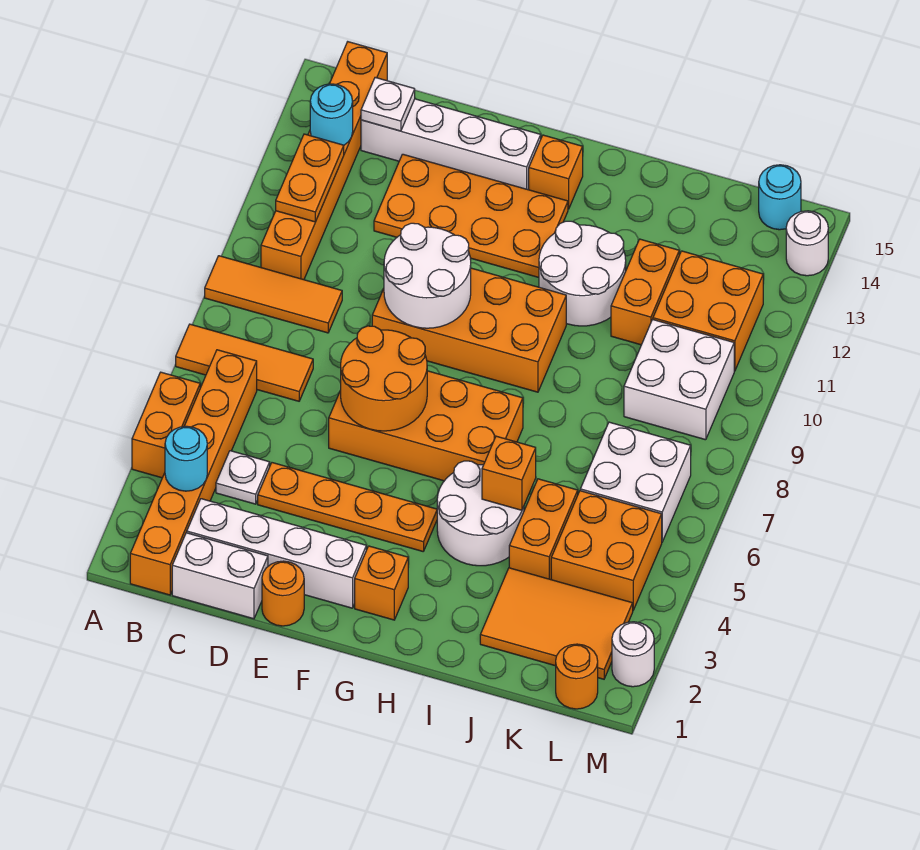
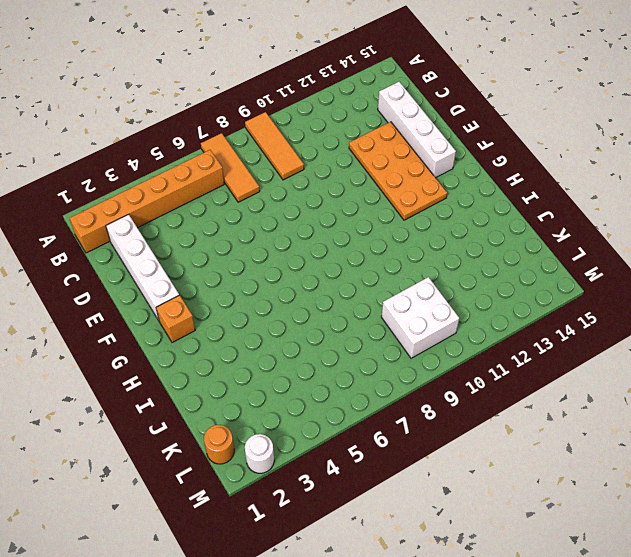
none -> orange brick A4:A5 level 1
none -> orange brick B10:B15 level 1
none -> white brick C1:D1 level 1
none -> white plate C4 level 1

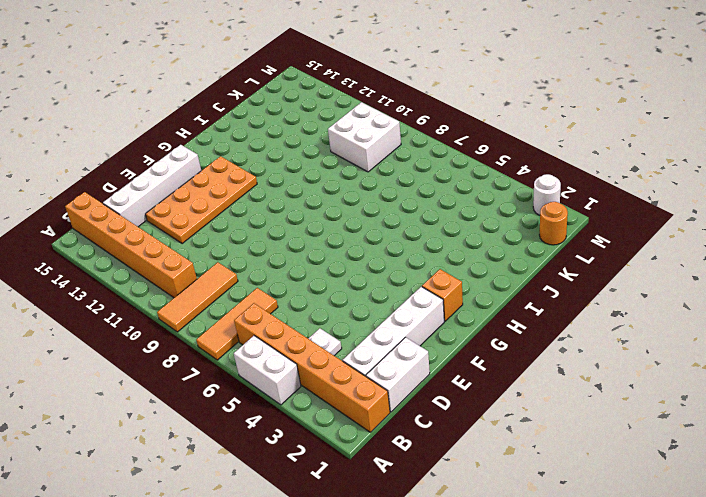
white brick A4:A5 level 1 -> orange brick A4:A5 level 1
none -> orange plate D4:G4 level 1
none -> orange round brick E1 level 1
none -> orange brick E6:H7 level 1
none -> orange brick E9:H10 level 1

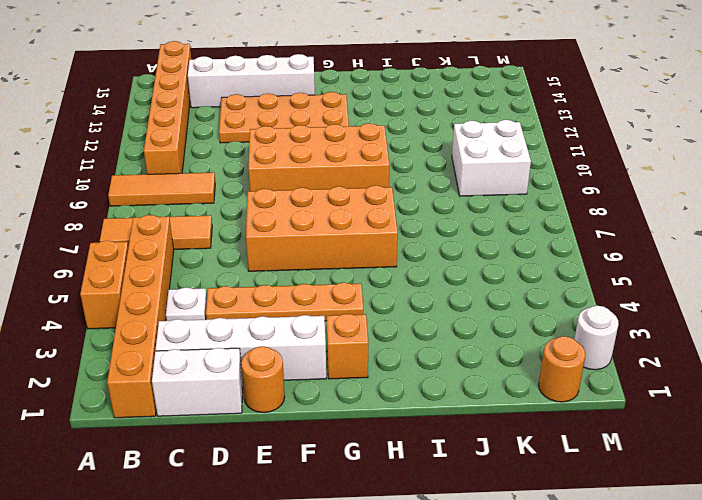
none -> orange brick G14 level 1
none -> white round brick H4:I5 level 1
none -> white round brick H11:I12 level 1
none -> orange tile J2:L3 level 1

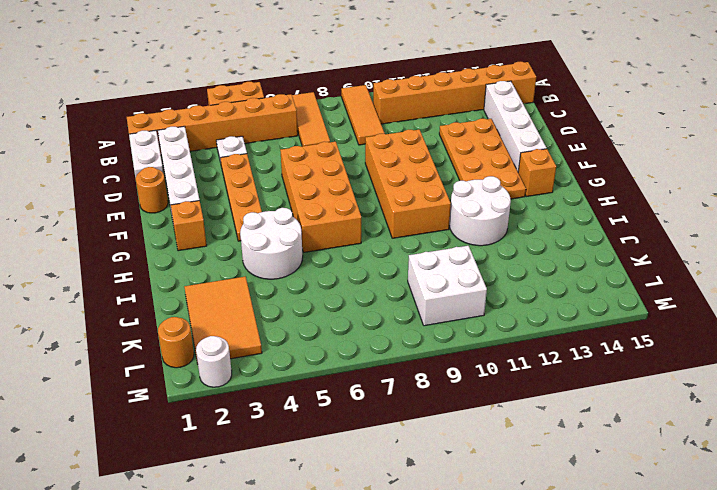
none -> orange brick J4:J5 level 1
none -> orange brick J11:J12 level 1
none -> orange brick K4:L5 level 1
none -> white brick K6:L7 level 1

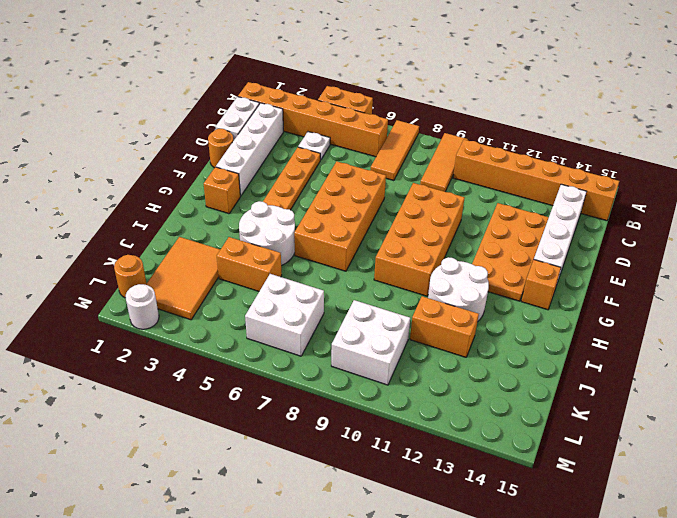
none -> orange brick K4:L5 level 1
none -> orange brick K11:L12 level 1
none -> cyan round brick L15 level 1
none -> white round brick M14 level 1

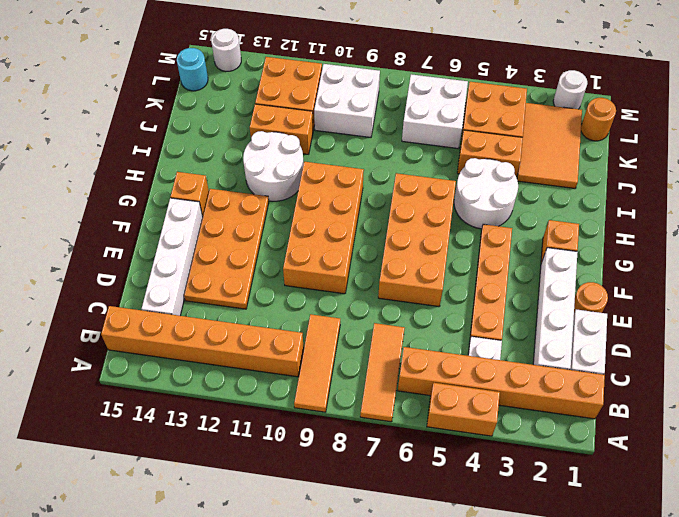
none -> cyan round brick B3 level 2
none -> orange plate B11:B12 level 2
none -> cyan round brick B13 level 2
none -> white plate C14 level 2

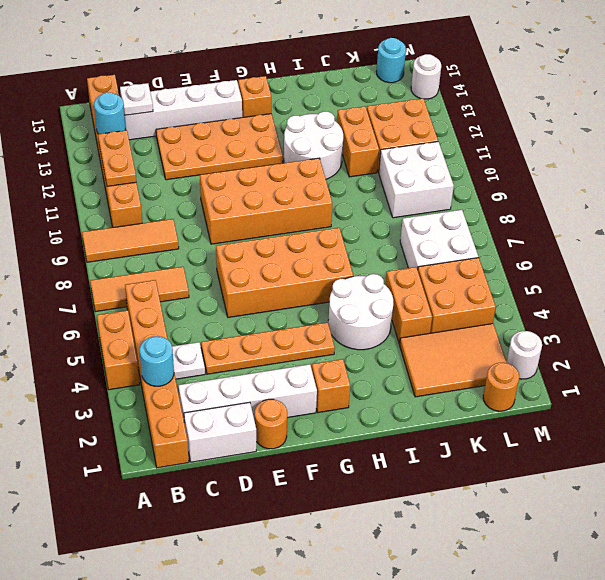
none -> orange round brick E6:F7 level 2
none -> white round brick E9:F10 level 2
none -> orange brick I5 level 2

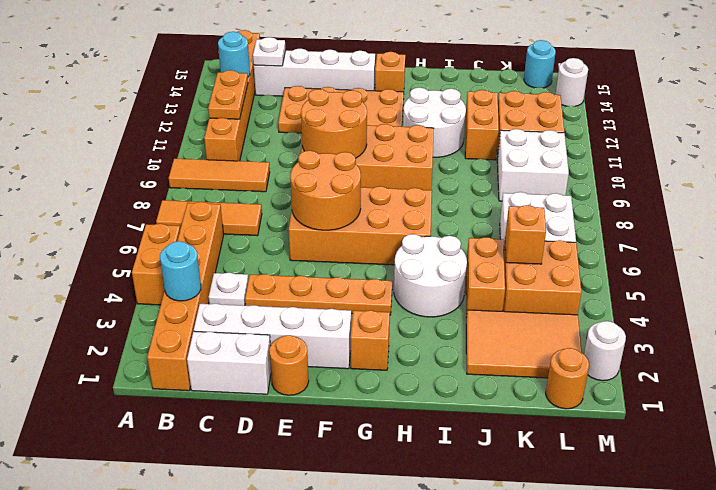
orange round brick E9:F10 level 2 -> white round brick E9:F10 level 2
orange brick K5 level 2 -> orange brick I5 level 2

